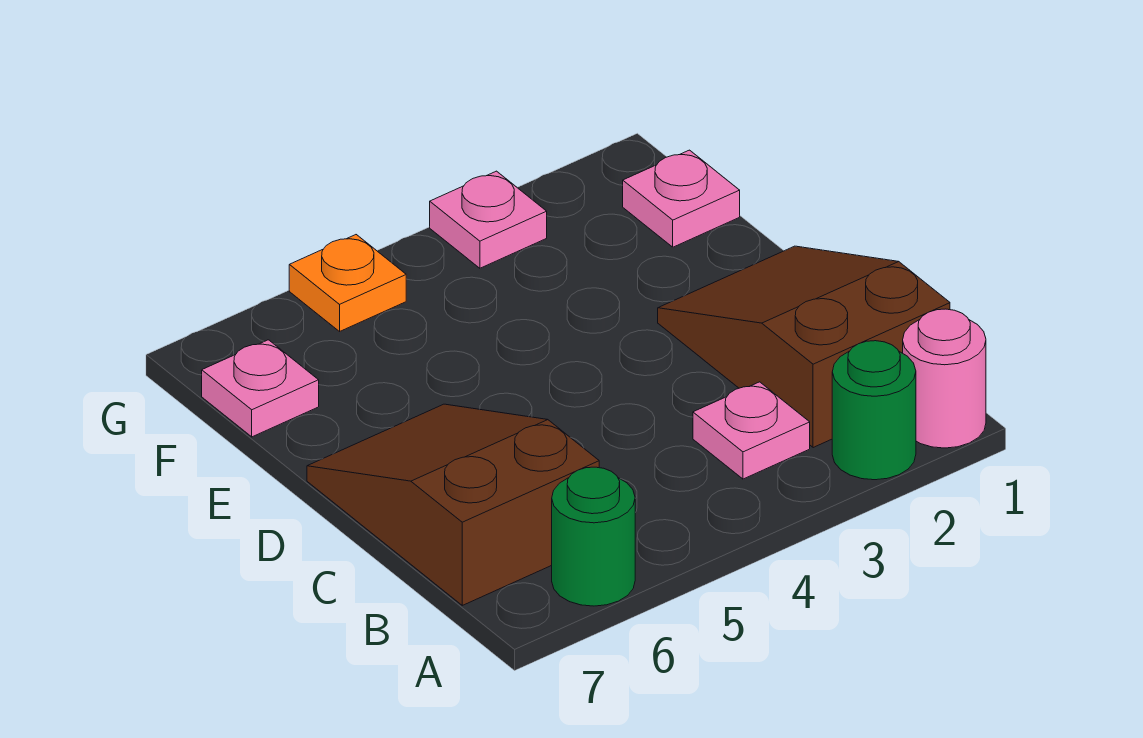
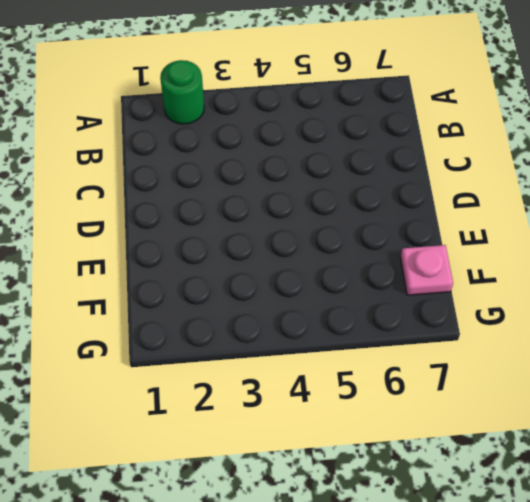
none -> pink round brick A1 level 1
none -> green round brick A6 level 1

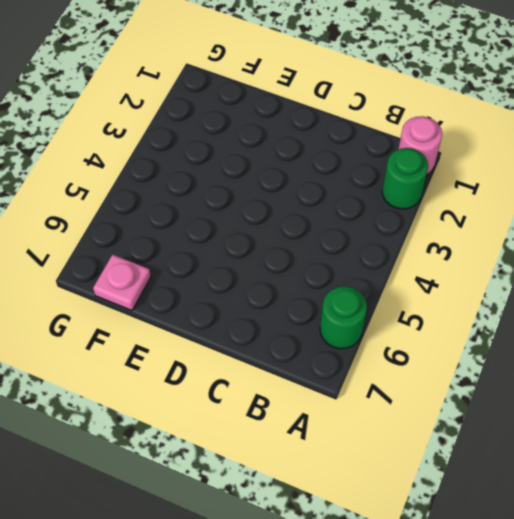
none -> brown slope B1:D2 level 1 top B
none -> pink plate B3 level 1

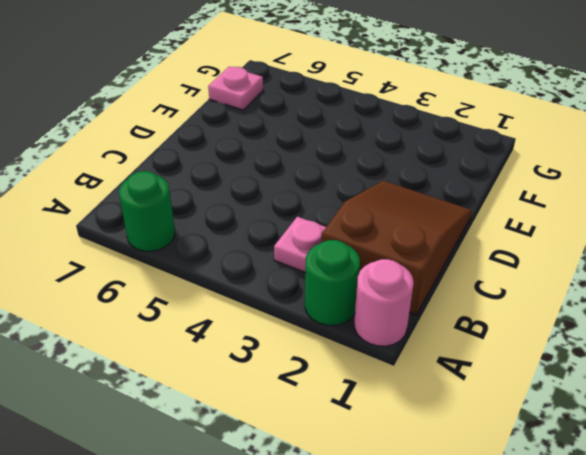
none -> brown slope B6:D7 level 1 top B
none -> pink plate F1 level 1

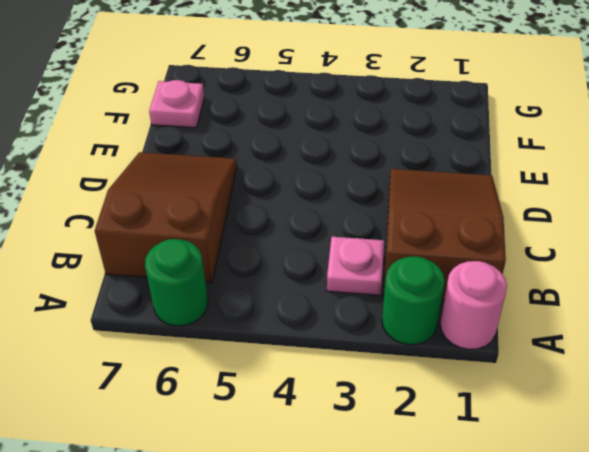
none -> pink plate F1 level 1
none -> pink plate G3 level 1

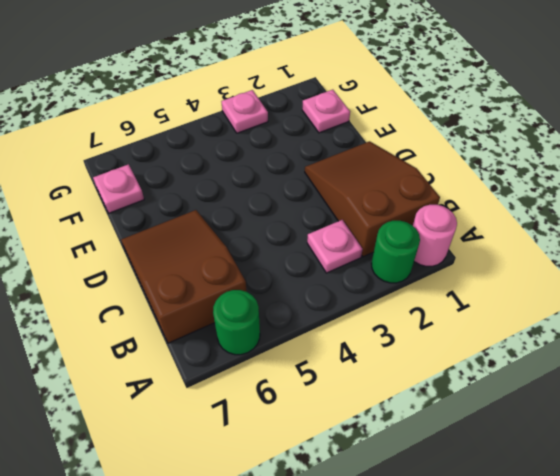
none -> orange plate G5 level 1

